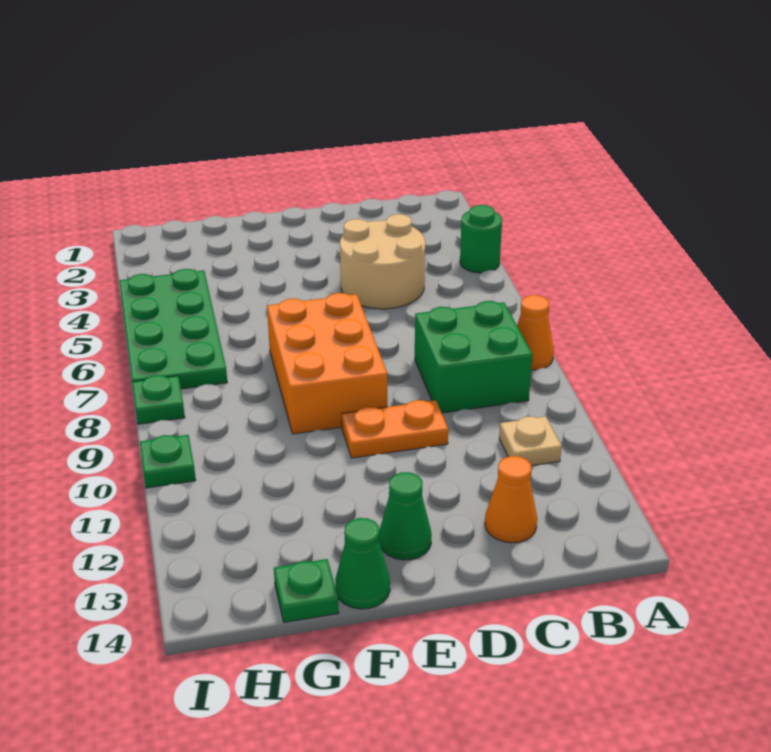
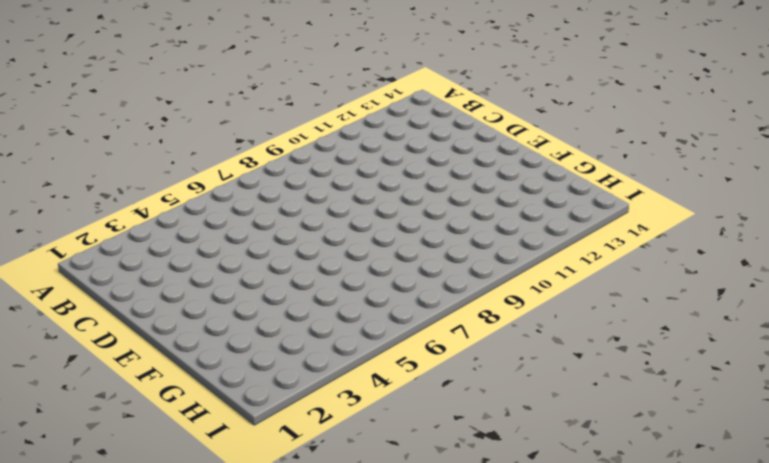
none -> green round brick A4 level 1
none -> orange cone A8 level 1
none -> green brick B8:C9 level 1

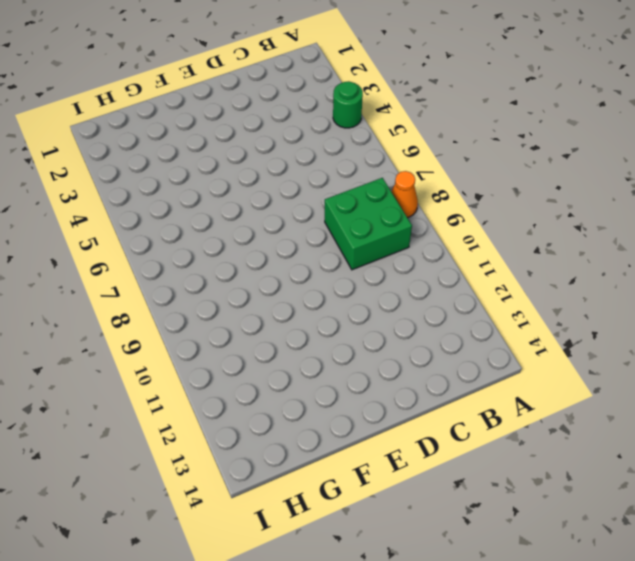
none -> tan plate B11 level 1
none -> tan round brick C4:D5 level 1
none -> orange cone C13 level 1

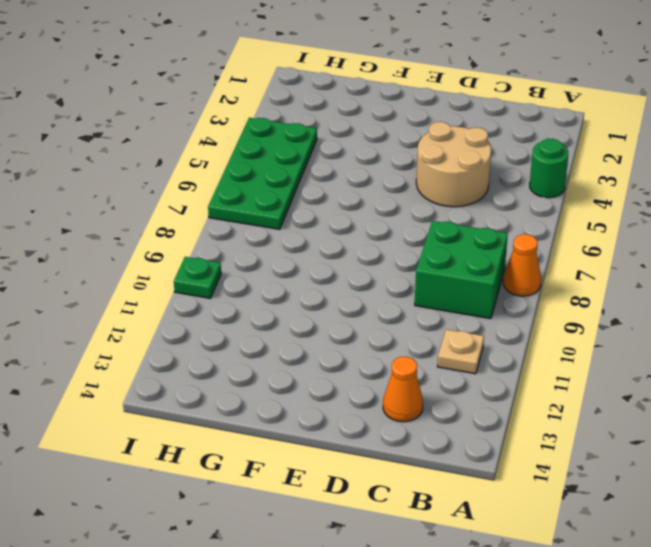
none -> orange plate D10:E10 level 1
none -> orange brick E7:F9 level 1
none -> green cone E13 level 1

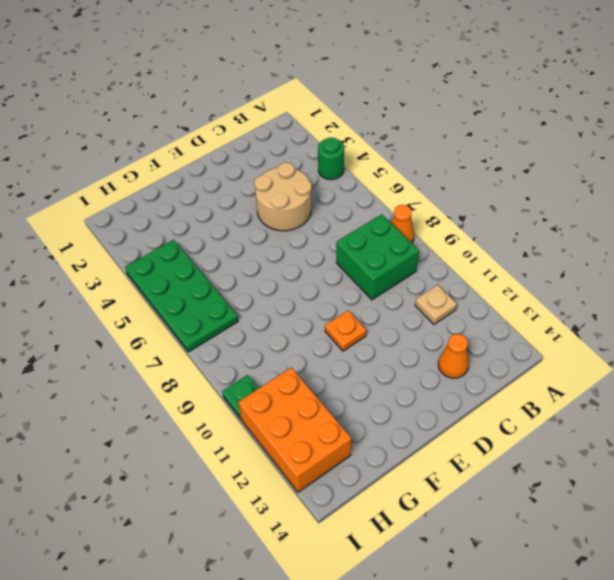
orange plate E10 level 1 -> orange plate D10:E10 level 1
orange brick H11:I13 level 1 -> orange brick E7:F9 level 1
none -> green cone E13 level 1
none -> green cone F14 level 1
none -> green plate G14 level 1

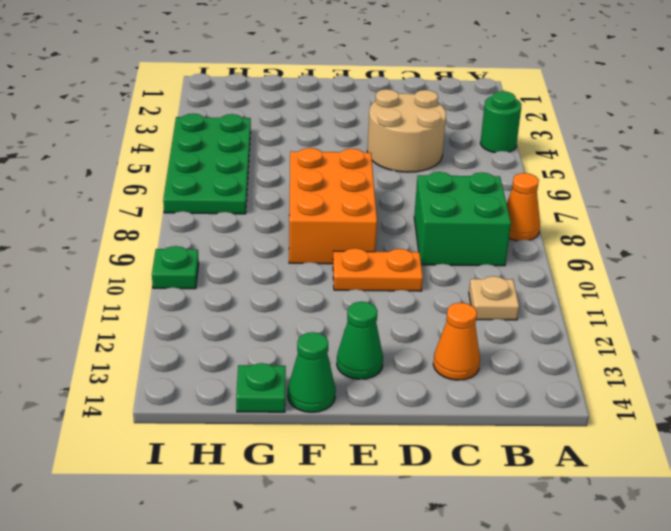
none -> green plate I8 level 1

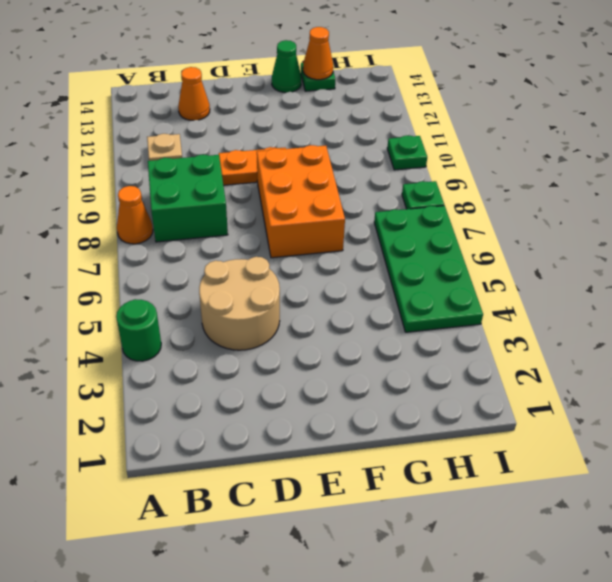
orange cone G14 level 2 -> none
none -> green cone E13 level 1

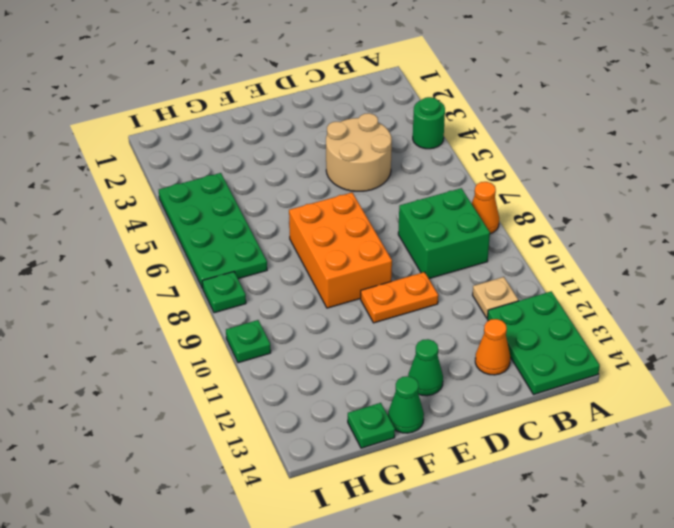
green plate A12:B14 level 1 -> none

